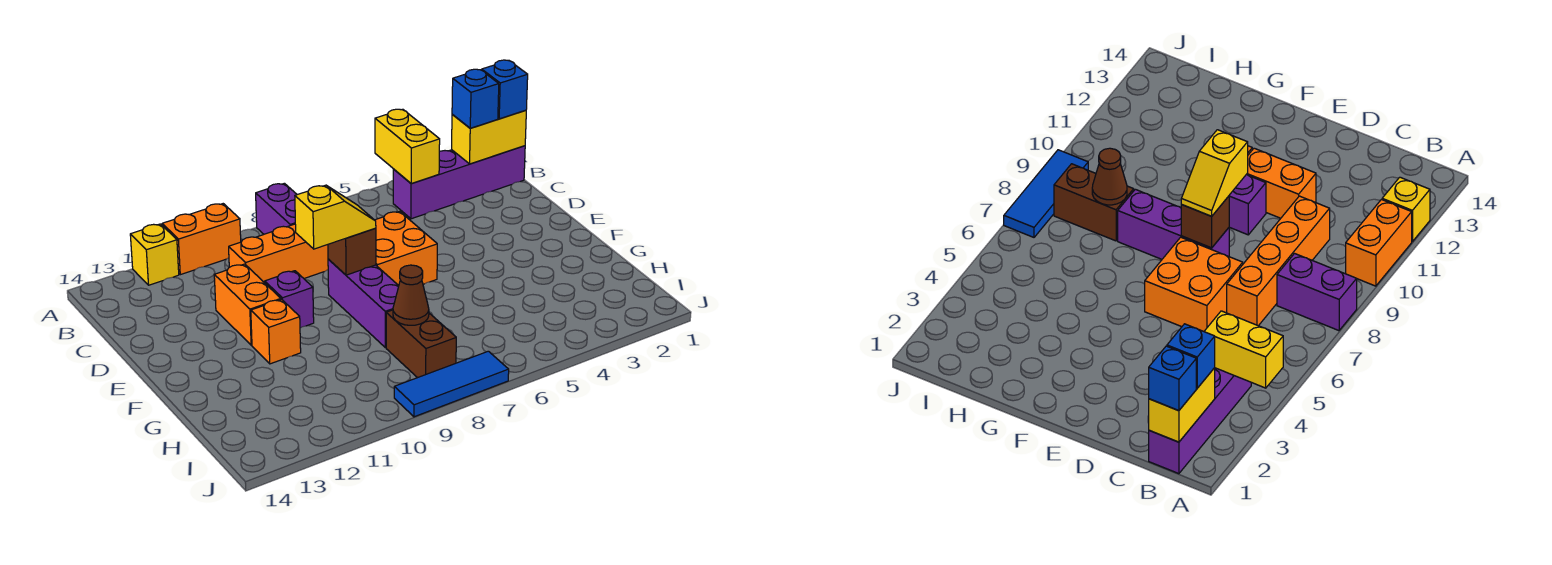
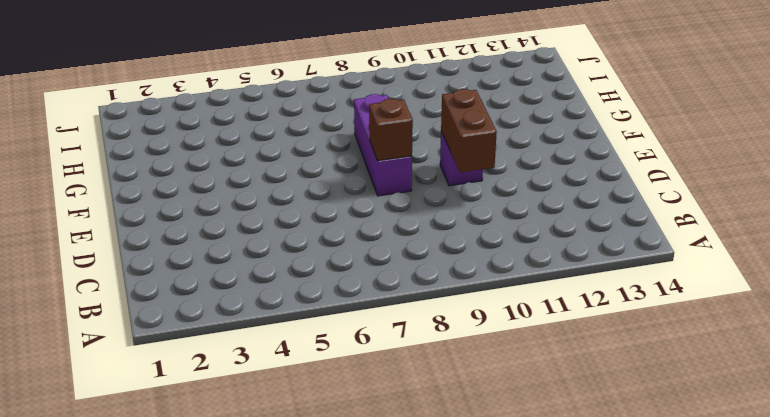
brown brick D10:E10 level 2 -> brown brick H8:I8 level 1
none -> purple brick A8:B8 level 1
none -> orange brick A10:A11 level 1
none -> yellow brick A12 level 1

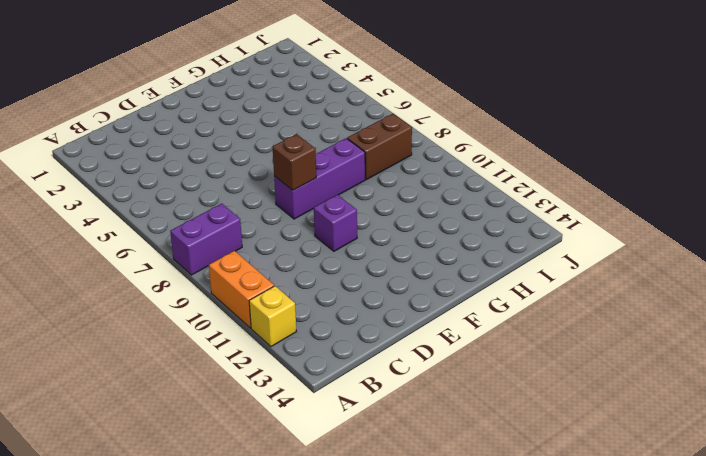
none -> purple brick B1:B4 level 1
none -> orange brick C7:C10 level 1
none -> orange brick D6:E7 level 1

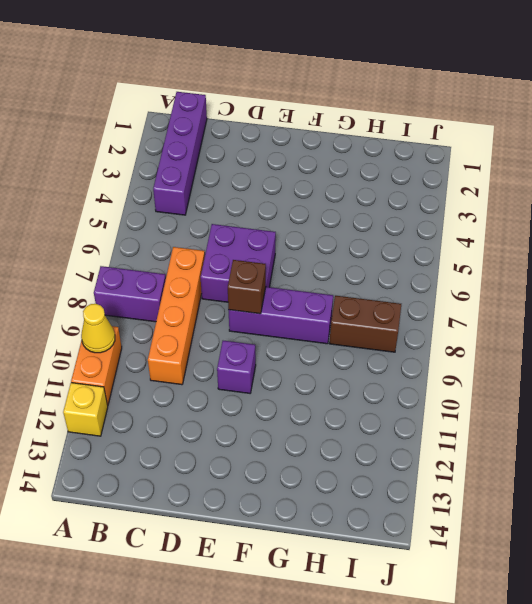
yellow cone A10 level 2 -> none
purple brick D6:E7 level 1 -> orange brick D6:E7 level 1
none -> orange brick D11:E11 level 1
none -> orange brick F11 level 1
none -> blue tile J7:J9 level 1

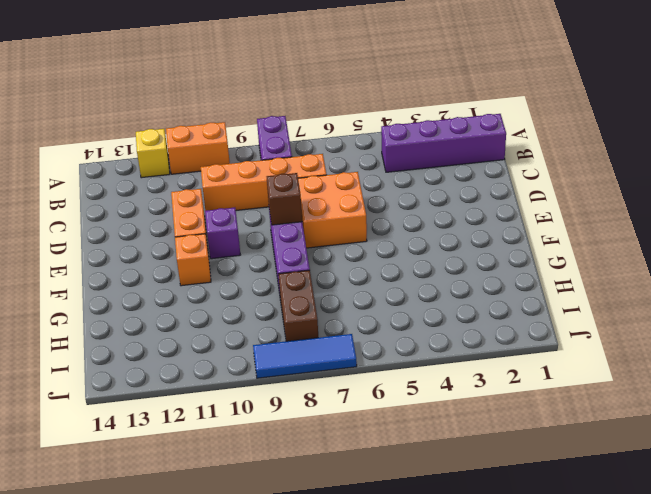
none -> yellow brick A4:B4 level 2
none -> yellow brick B1:B2 level 2
none -> brown cone H8 level 2

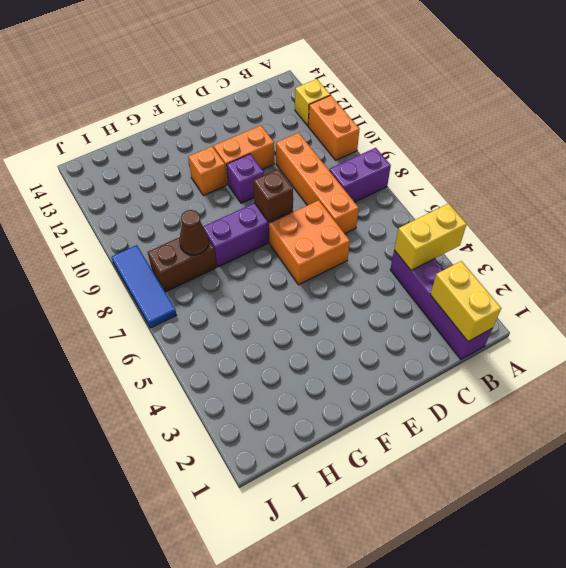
none -> blue brick B1 level 3
none -> blue brick B2 level 3
none -> yellow slope E8:E9 level 3 top 9

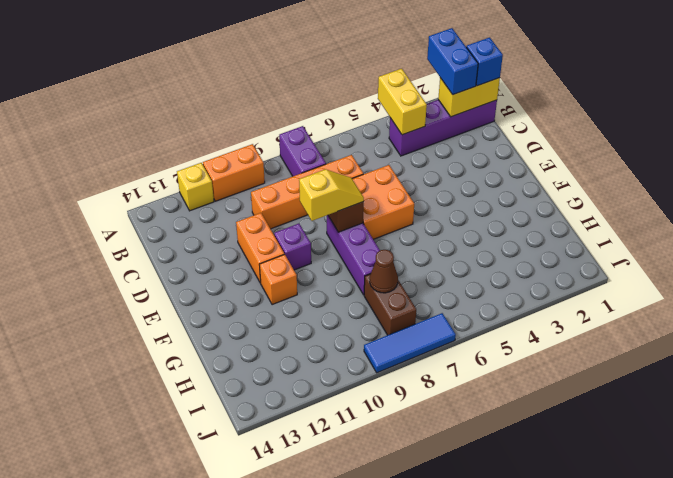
blue brick A2:B2 level 3 -> blue brick B2 level 3

